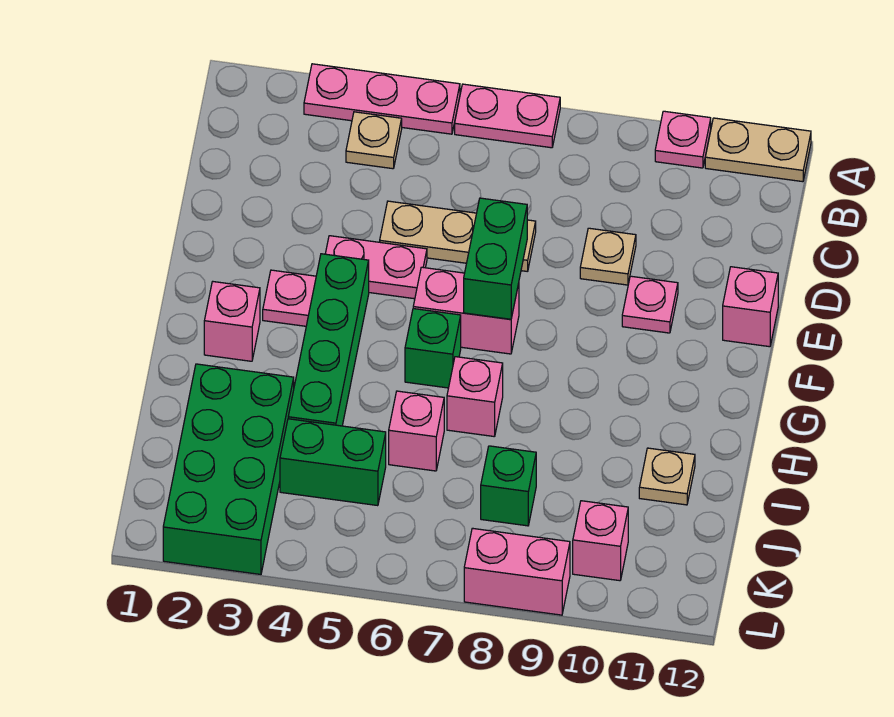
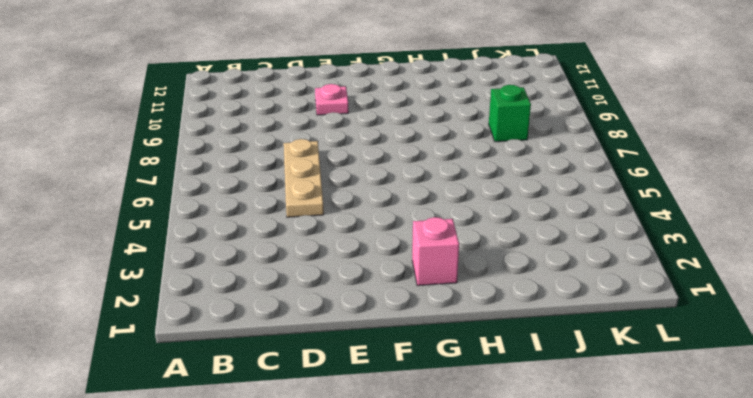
none -> pink plate A3:A5 level 1
none -> pink plate A6:A7 level 1
none -> pink plate A10 level 1

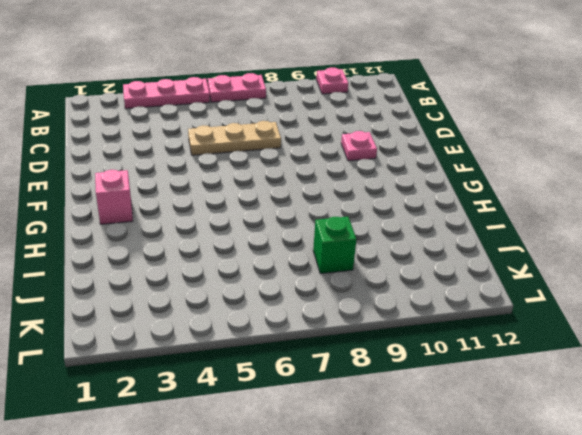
none -> tan plate A11:A12 level 1
none -> tan plate B4 level 1
none -> tan plate D9 level 1

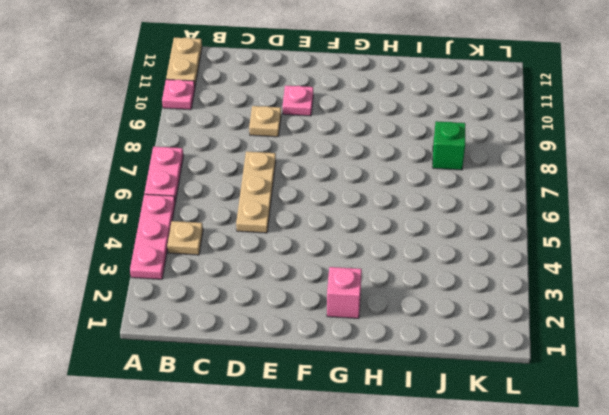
none -> pink plate E4:E5 level 1
none -> pink brick E12 level 1
none -> pink plate F3 level 1

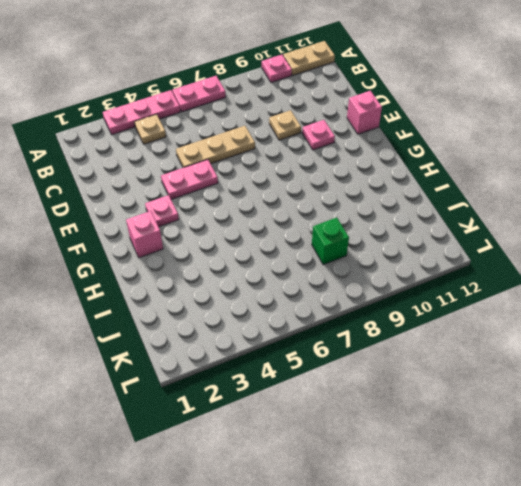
none -> green brick F4:I4 level 1
none -> pink brick F6:F7 level 1
none -> green brick G6 level 1

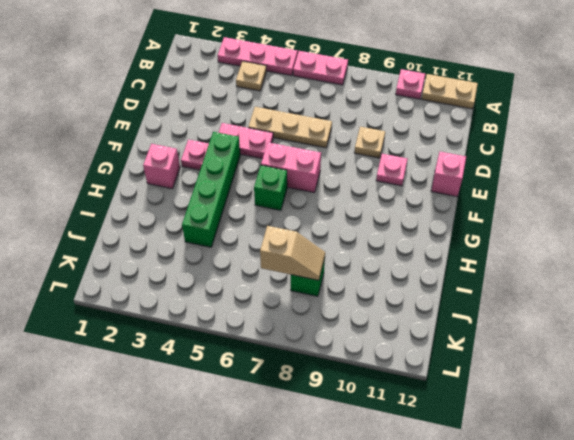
tan slope J7:J8 level 2 top 7 -> none
none -> pink brick H7 level 1
none -> green brick I2:L3 level 1
none -> pink brick I6 level 1

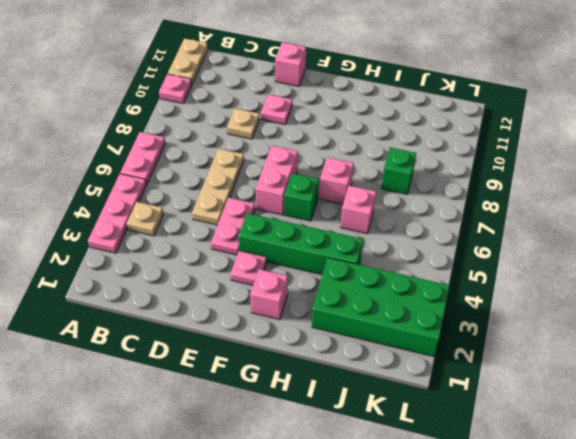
none -> tan plate I11 level 1
none -> green brick J4:J5 level 1
none -> pink brick K10 level 1

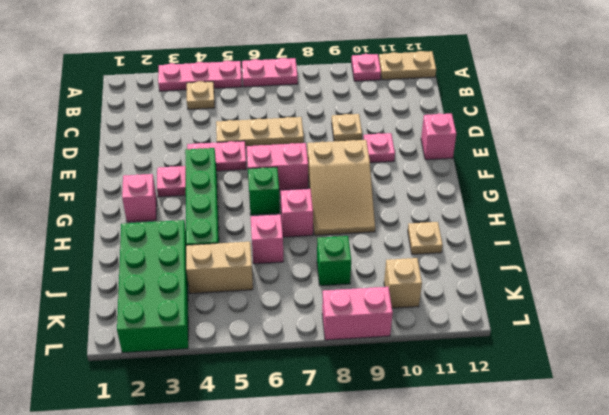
tan slope F8:H9 level 1 top F -> none
tan brick J4:J5 level 1 -> green brick J4:J5 level 1
tan brick K10 level 1 -> pink brick K10 level 1
none -> green brick E7:F7 level 2

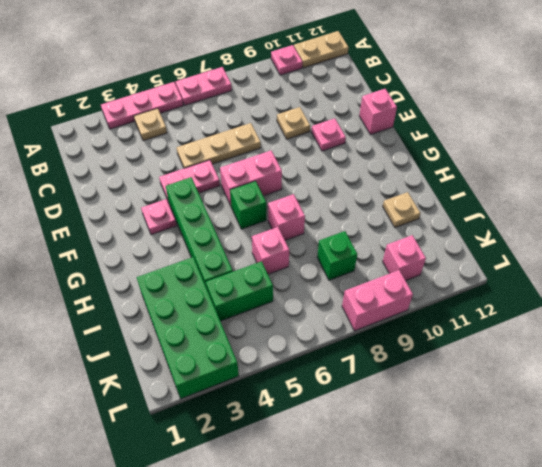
none -> pink brick G2 level 1
none -> green brick E7:F7 level 2

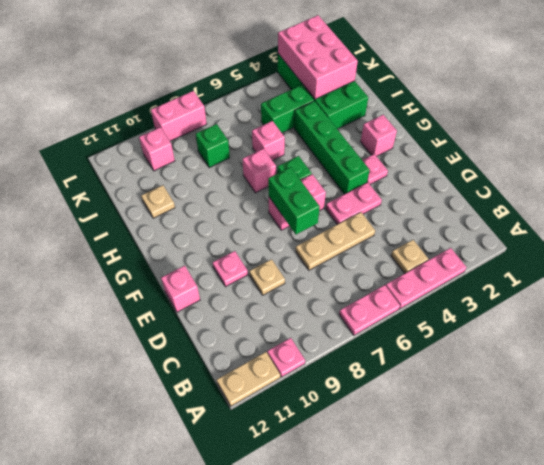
pink brick J2:L3 level 2 -> none

